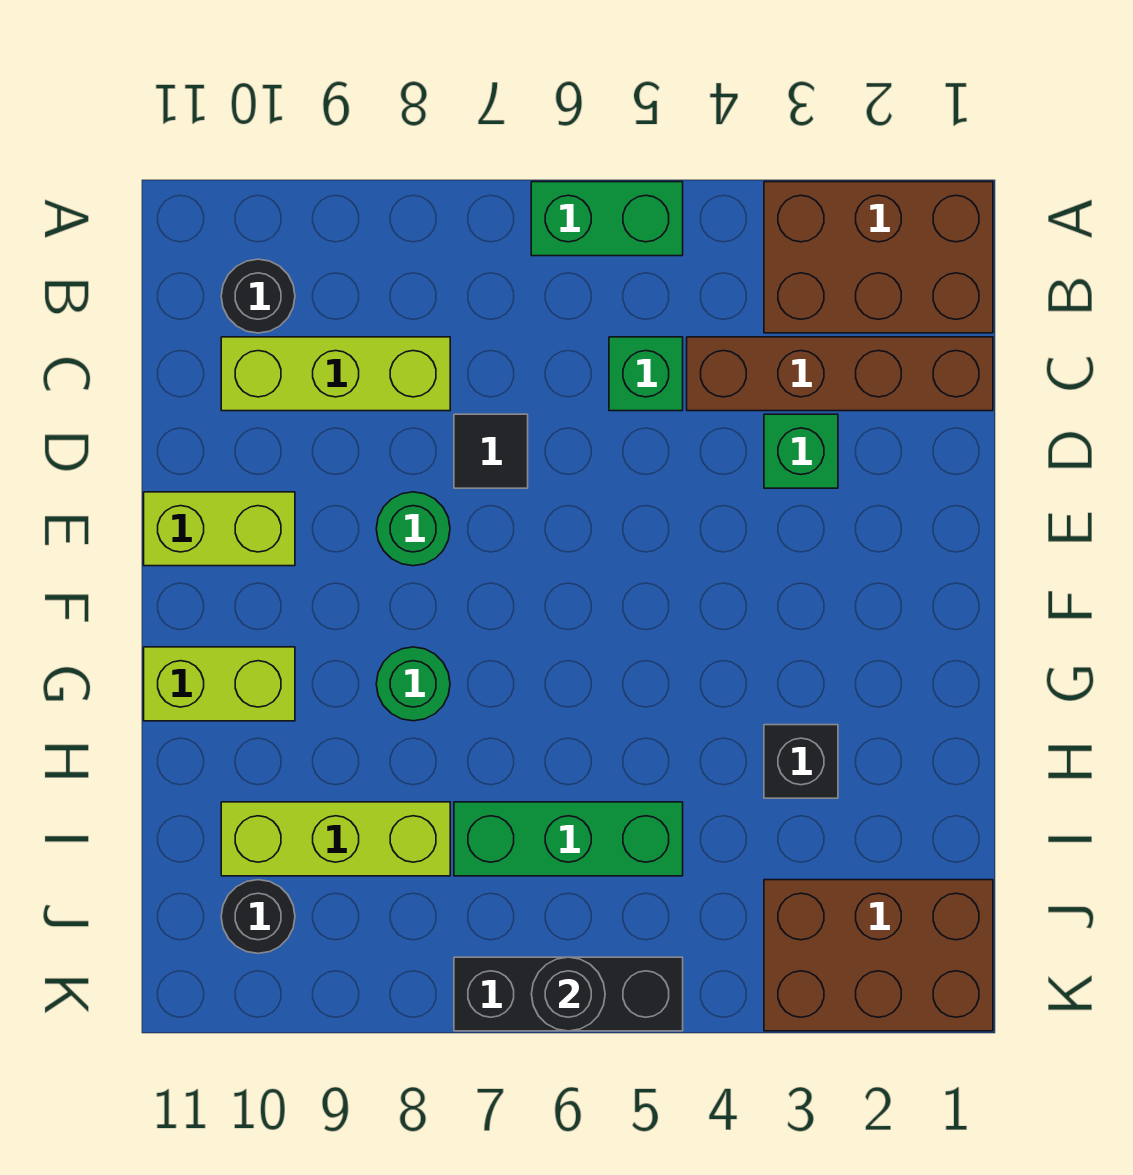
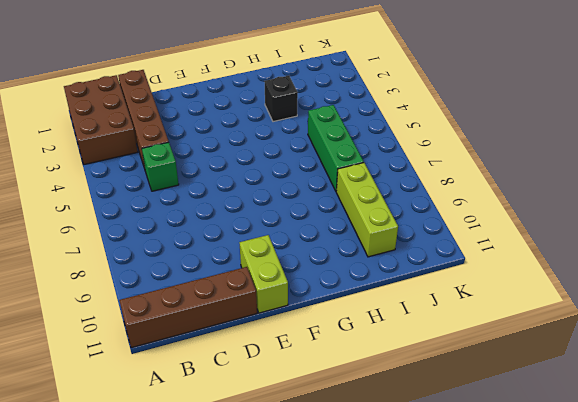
brown brick A11:D11 level 1 -> none
none -> green brick A5:A6 level 1
none -> black round brick B10 level 1
none -> lime brick C8:C10 level 1

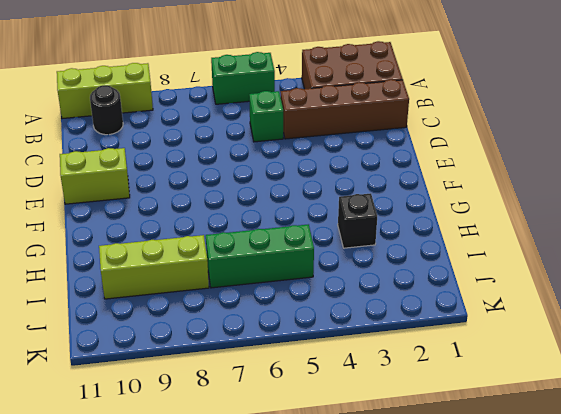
lime brick A9:A11 level 1 -> lime brick C8:C10 level 1
none -> green brick D3 level 1
none -> black tile D7 level 1
none -> green round brick E8 level 1

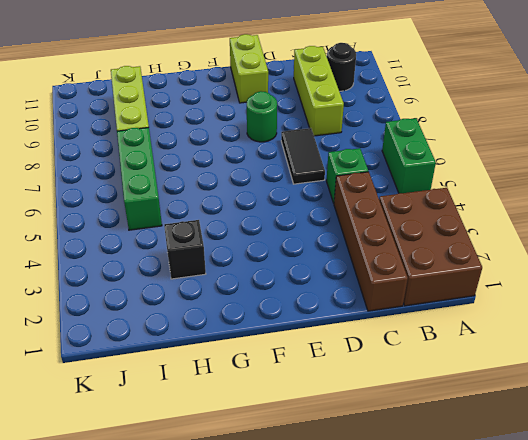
black tile D6:D7 level 1 -> black tile D7 level 1
none -> green brick D3 level 1
none -> green round brick G8 level 1
none -> lime brick G10:G11 level 1

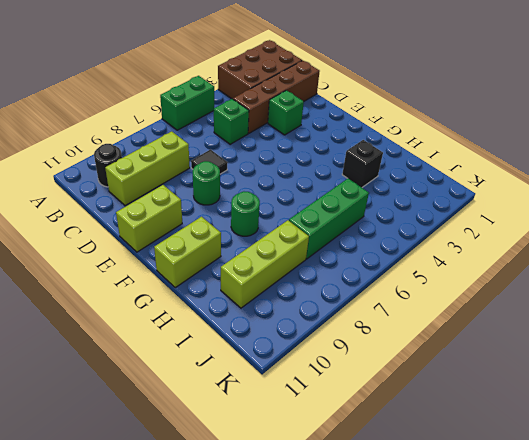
none -> brown brick J1:K3 level 1
none -> black round brick J10 level 1
none -> black brick K5:K7 level 1

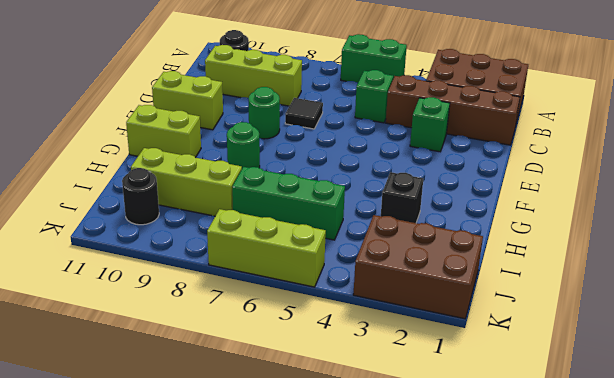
lime brick K5:K7 level 1 -> black brick K5:K7 level 1
none -> black round brick K6 level 2

